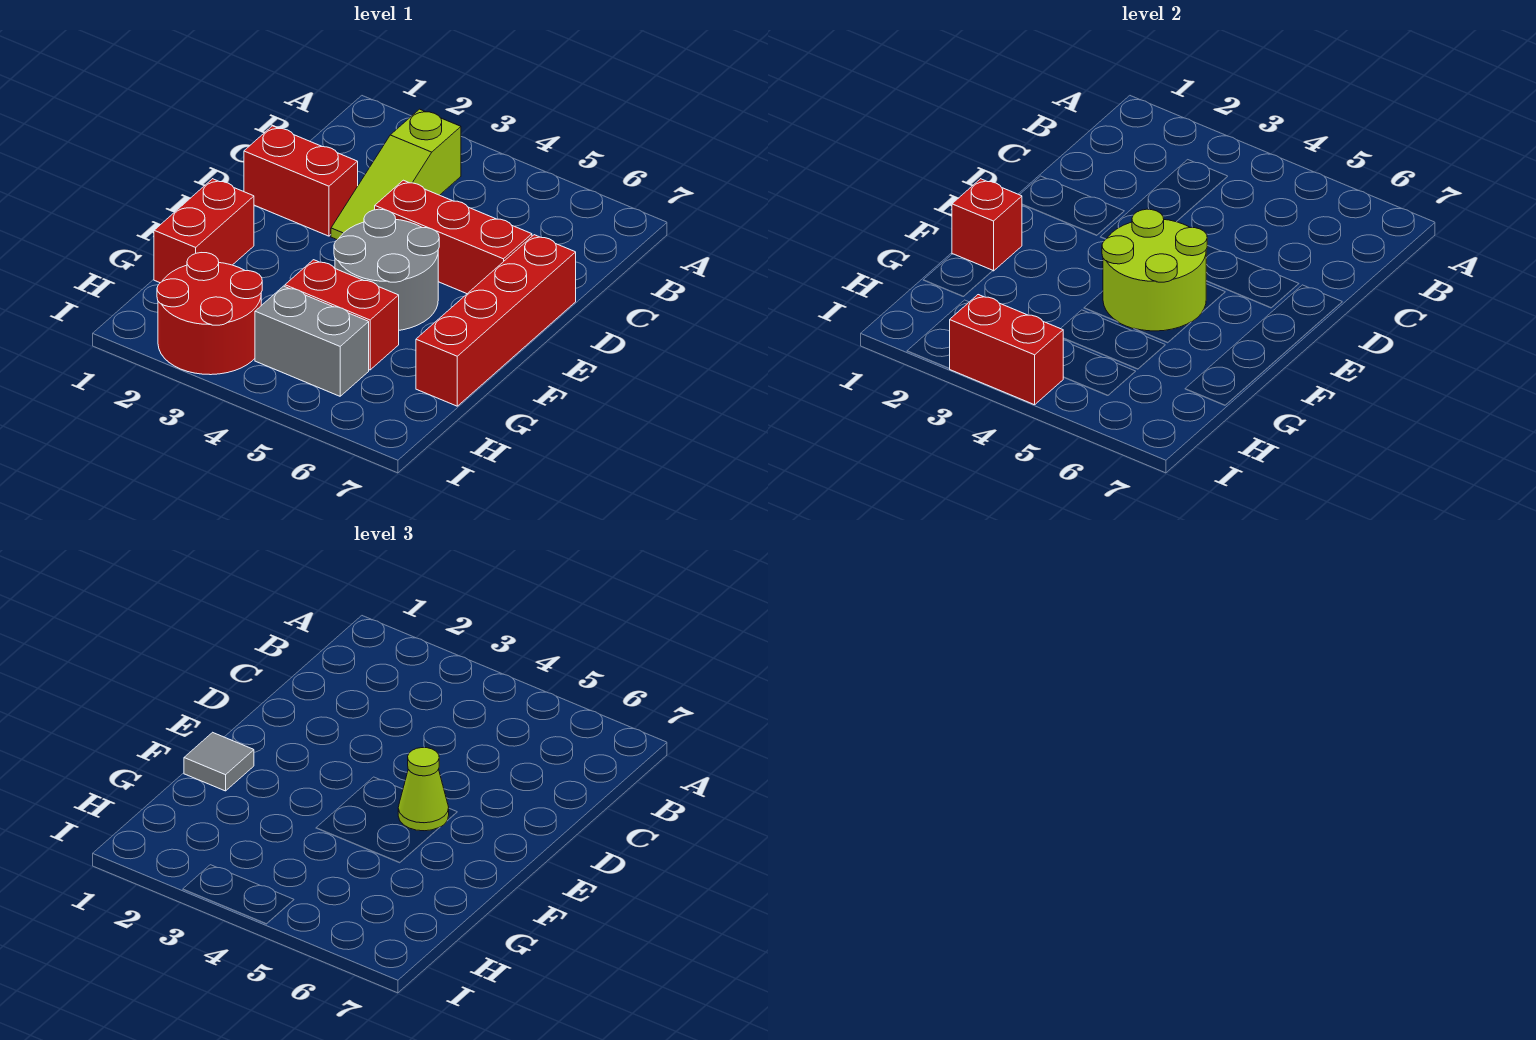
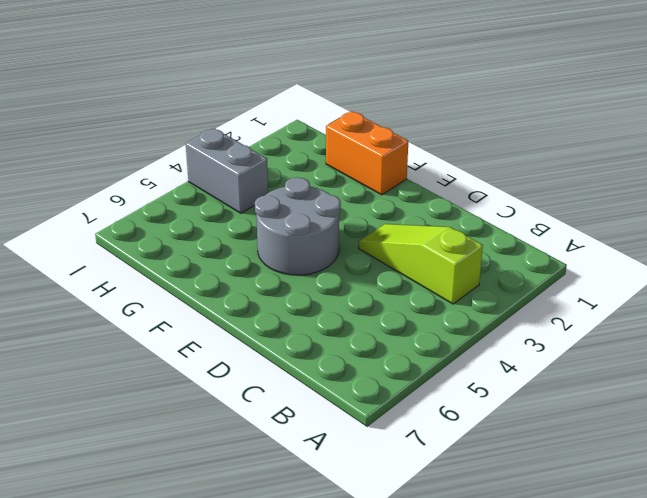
orange brick F1:G1 level 1 -> red brick F1:G1 level 1
grey brick H4:I4 level 1 -> grey brick H4:H5 level 1
none -> red brick D1:D2 level 1
none -> red brick D4:D6 level 1
none -> red brick D7:G7 level 1

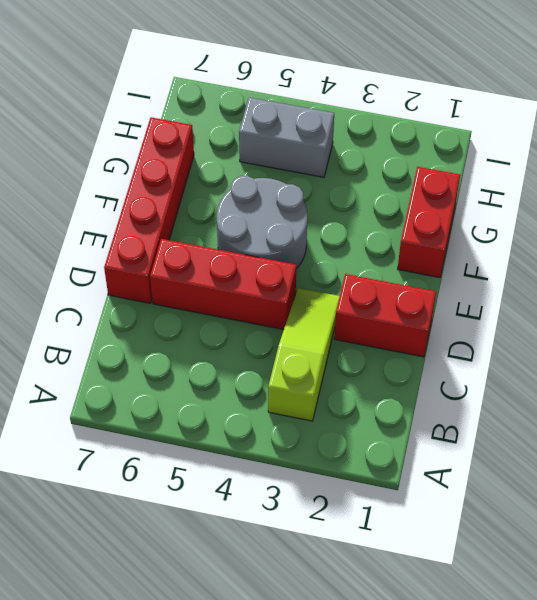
none -> red brick G4:G5 level 1
none -> red round brick H2:I3 level 1
none -> lime round brick E4:F5 level 2

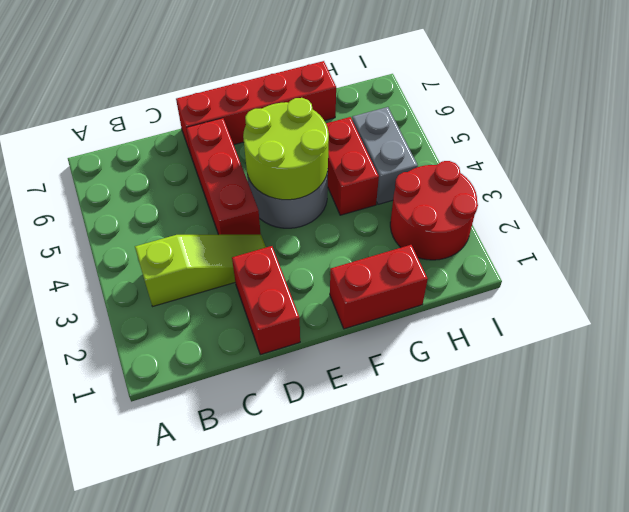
none -> red brick F1 level 2
none -> red brick I3:I4 level 2
none -> lime cone E5 level 3

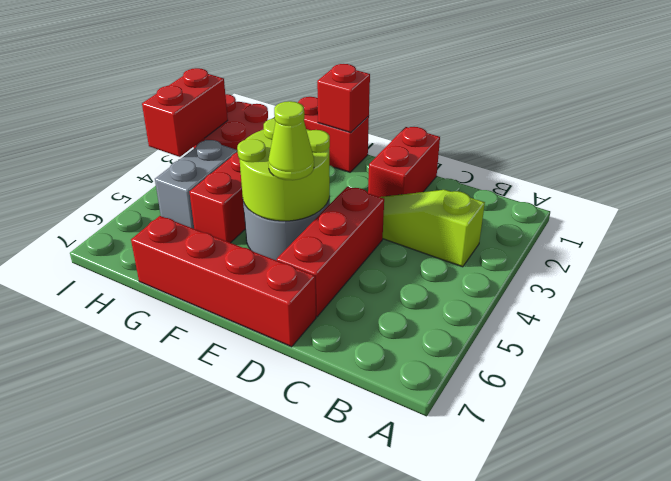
none -> grey tile F1 level 3

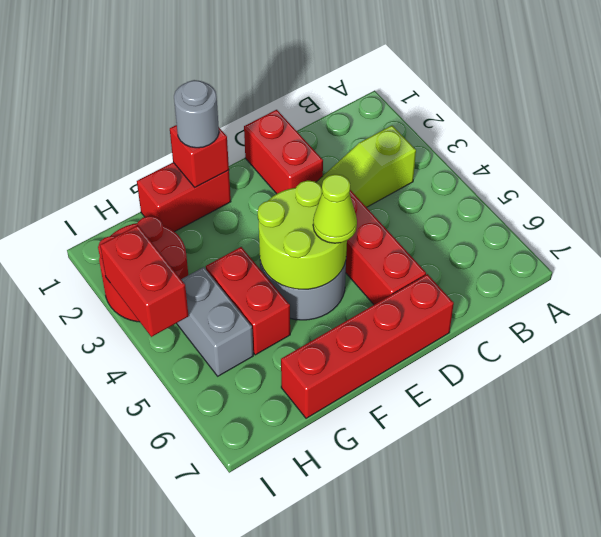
grey round brick F1 level 3 -> grey tile F1 level 3

